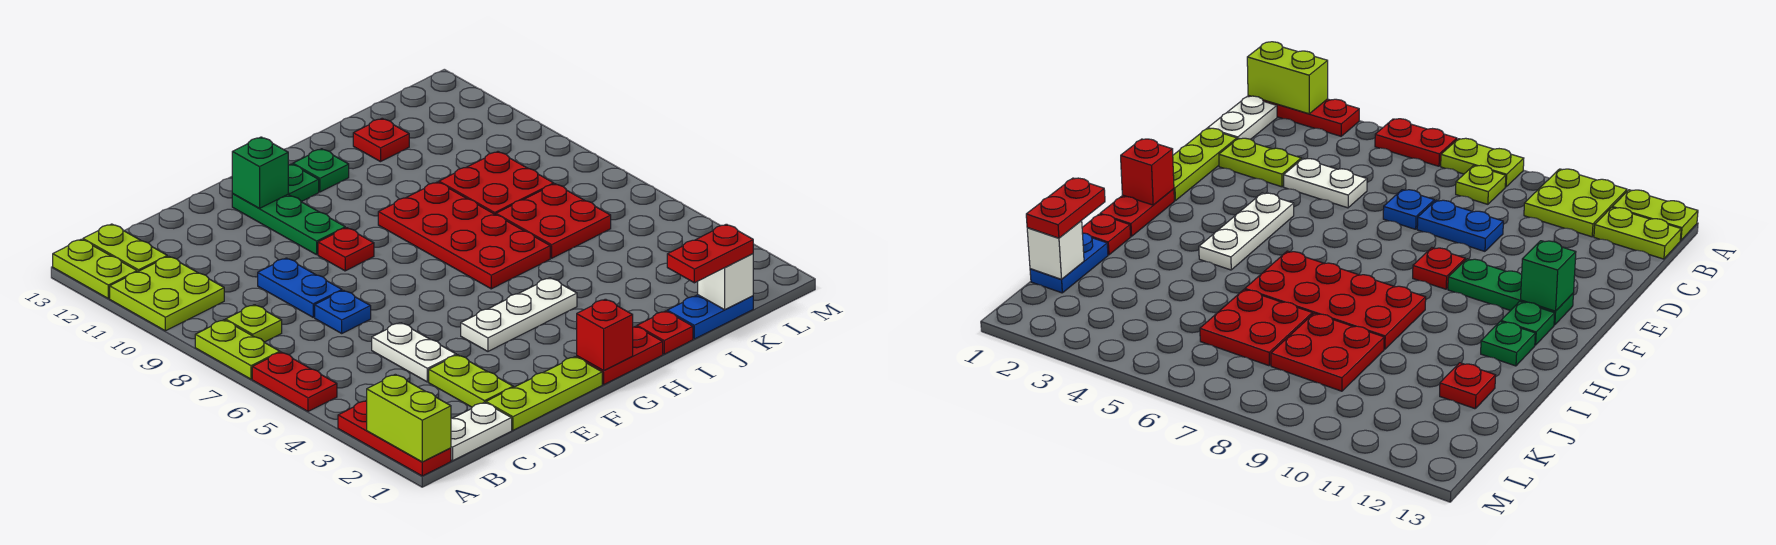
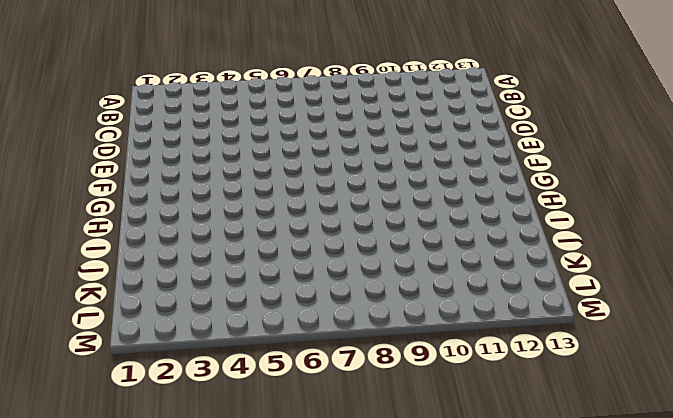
none -> red plate A1:A3 level 1
none -> red plate A5:A6 level 1
none -> lime plate A7:A8 level 1
none -> lime plate A10:B11 level 1

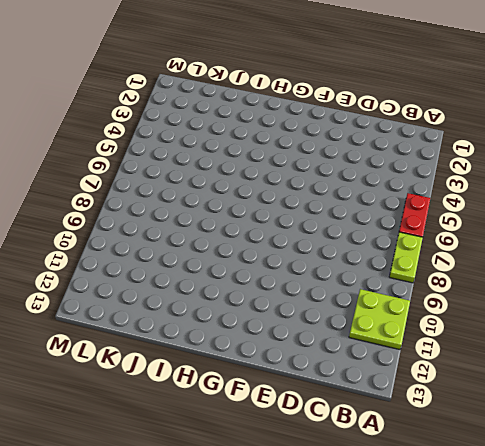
none -> red plate A1:A3 level 1
none -> lime plate A12:A13 level 1
none -> white plate B1:C1 level 1
none -> lime plate B8 level 1

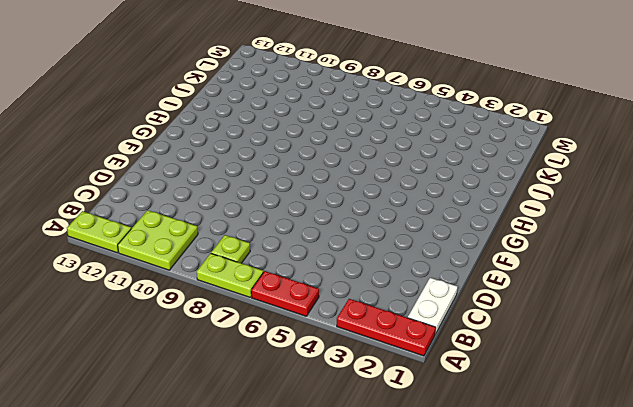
none -> lime plate B12:B13 level 1
none -> lime plate D1:F1 level 1
none -> lime plate D2:D3 level 1
none -> white plate D4:D5 level 1

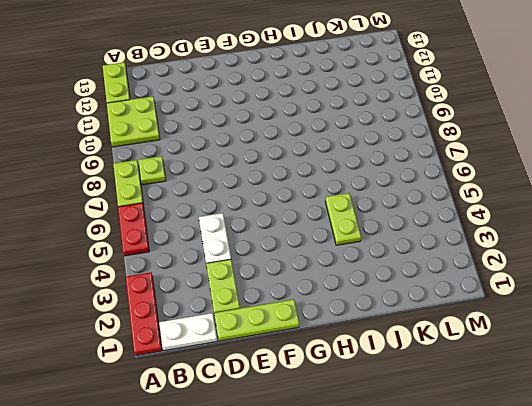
lime plate I4:I5 level 1 -> lime plate B12:B13 level 1
none -> blue plate D7 level 1
none -> blue plate D8:D9 level 1
none -> white plate F4:H4 level 1
none -> red plate F9 level 1

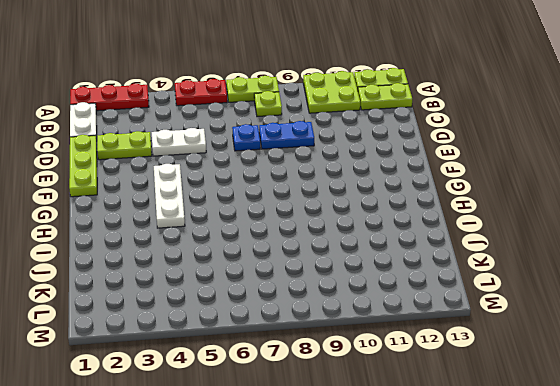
none -> red plate F9 level 1
none -> green plate F10:F12 level 1
none -> red plate G1:H1 level 1
none -> green plate G12 level 1

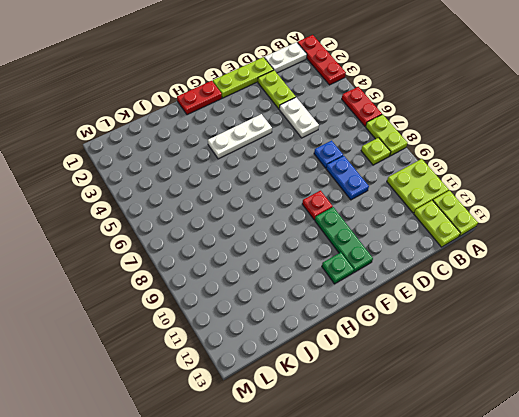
none -> red plate H6:I9 level 1
none -> green plate H12 level 1
none -> red plate I1 level 1
none -> blue plate J1:K1 level 1

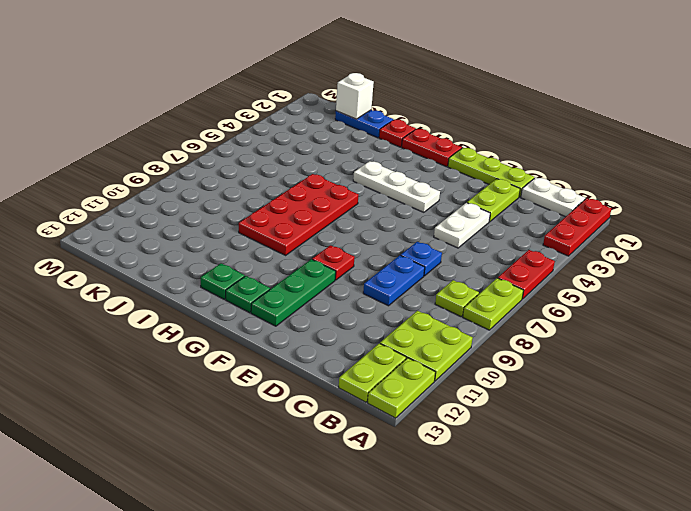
none -> red plate J6:K7 level 1
none -> red plate J8:K9 level 1
none -> red plate J12 level 1
none -> lime brick A1:A2 level 2

